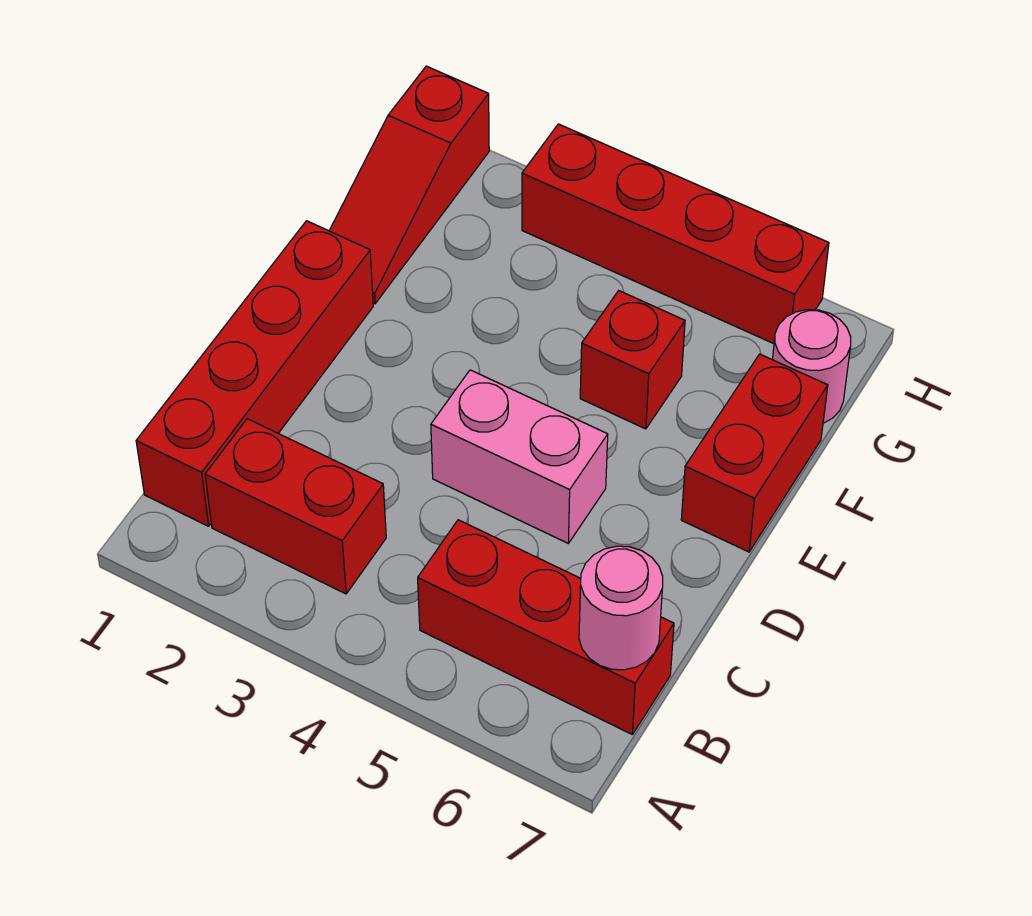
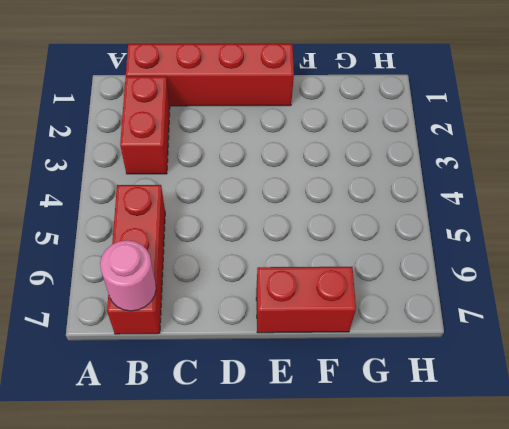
none -> pink brick D4:D5 level 1
none -> red slope F1:H1 level 1 top H

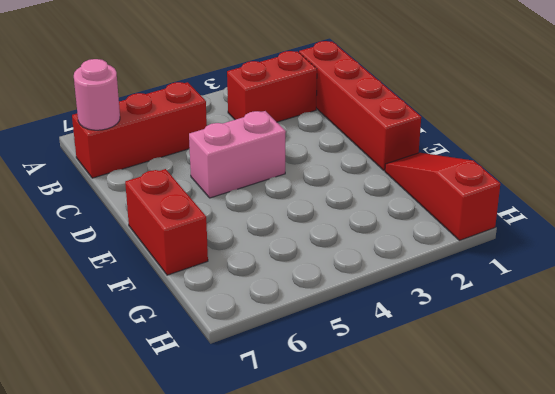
none -> red brick F5 level 1
none -> pink round brick G7 level 1

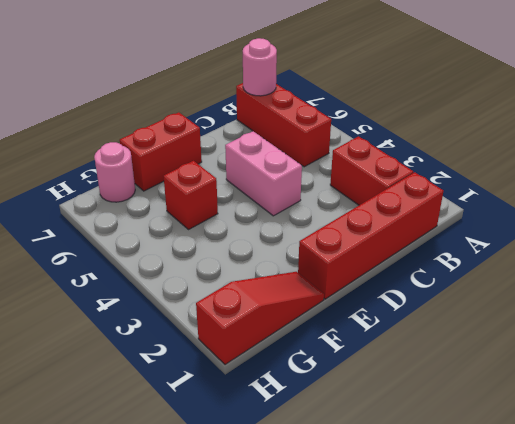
none -> red brick H3:H6 level 1

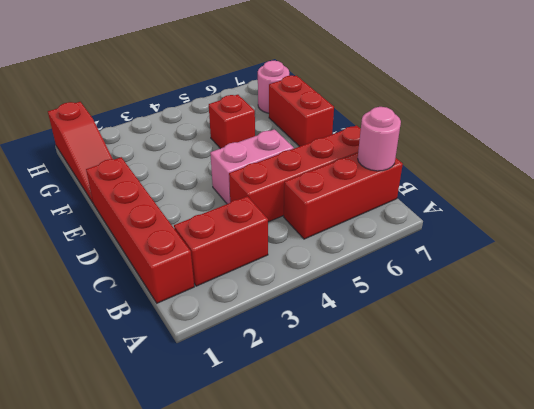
red brick C4:C7 level 1 -> red brick H3:H6 level 1

